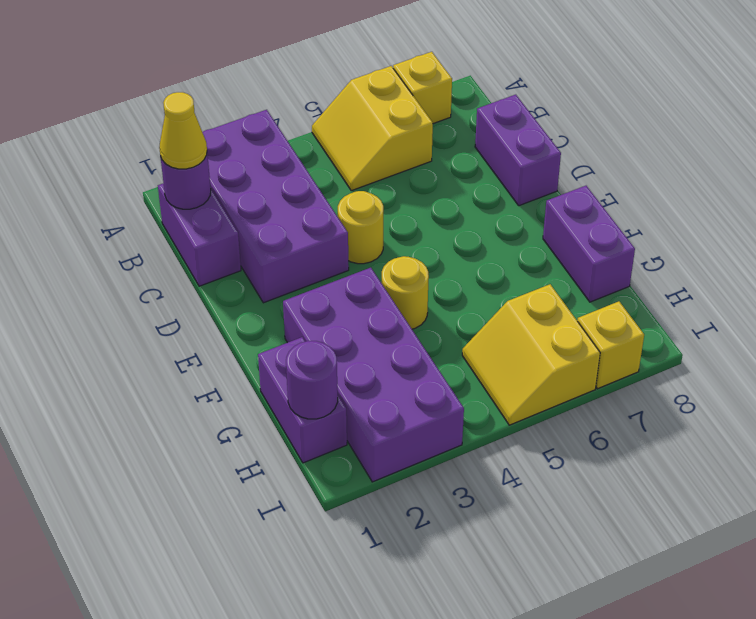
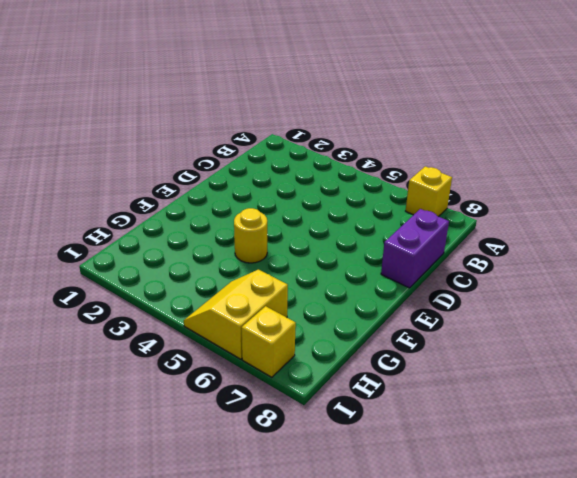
none -> purple brick A2:D3 level 1
none -> yellow slope A5:B6 level 1 top 6
none -> purple brick B1:C1 level 1

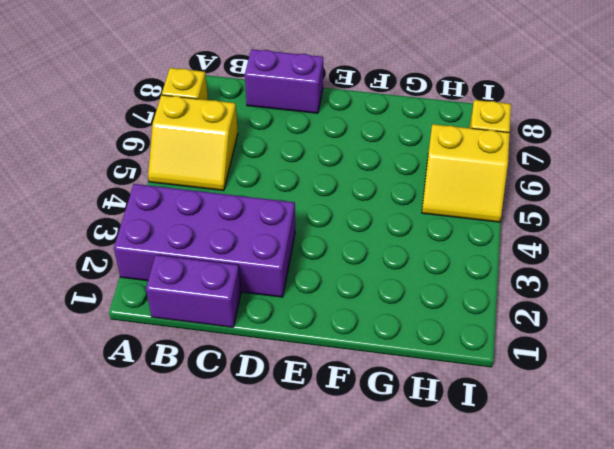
none -> yellow round brick D4 level 1
none -> purple brick F2:I3 level 1
none -> yellow round brick F4 level 1

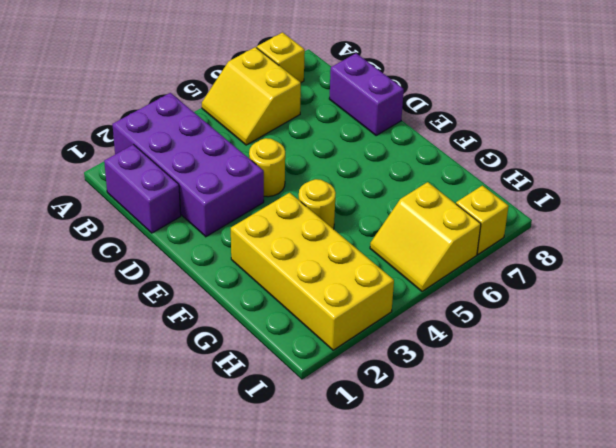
yellow brick F2:I3 level 1 -> purple brick F2:I3 level 1
none -> purple brick F8:G8 level 1
none -> purple brick G1:H1 level 1
none -> purple round brick B1 level 2

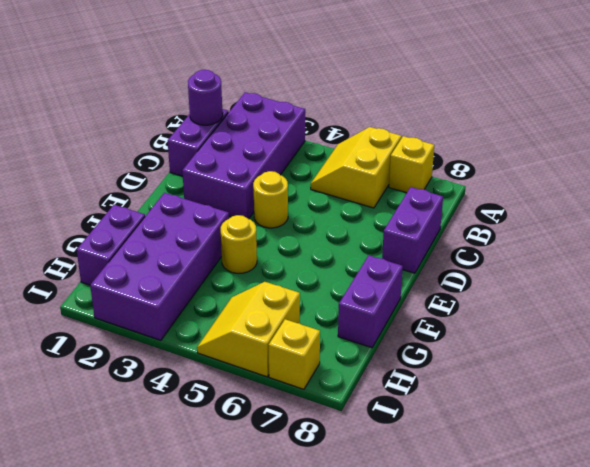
none -> purple round brick H1 level 2
none -> yellow cone B1 level 3

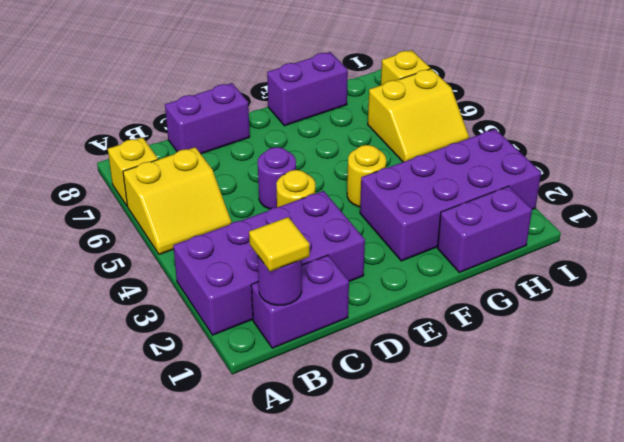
yellow tile B1 level 3 -> yellow cone B1 level 3
purple round brick D5 level 1 -> purple round brick H1 level 2

